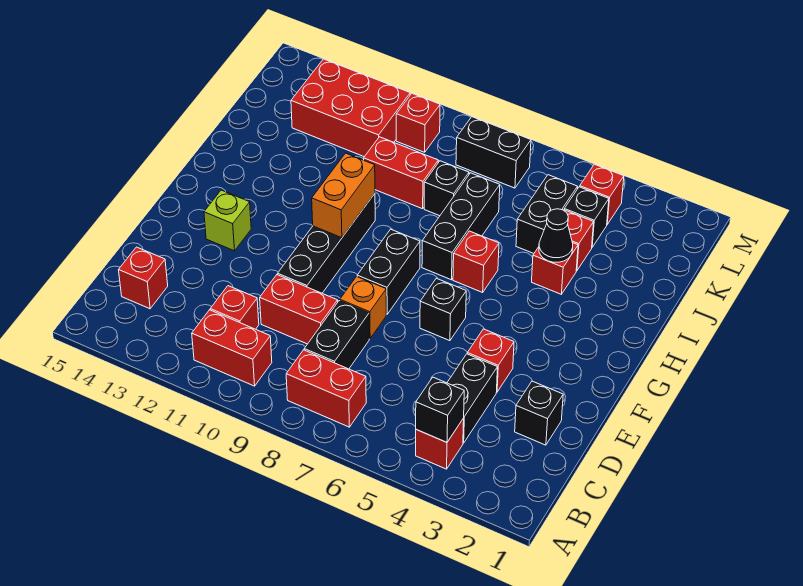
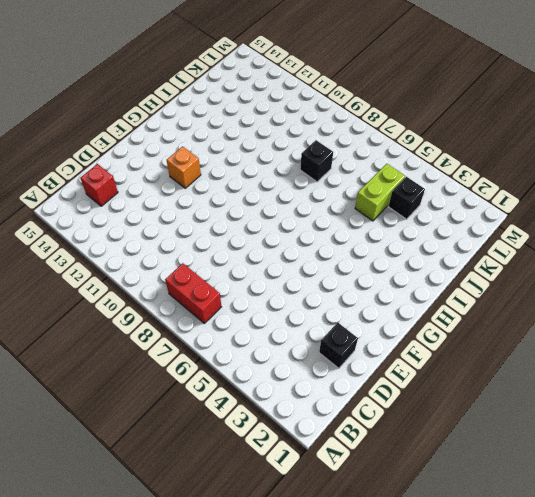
orange brick F12 level 1 -> orange brick E8 level 1
lime brick J5:K5 level 1 -> black brick J5:K5 level 1
none -> red brick B4 level 1
none -> red brick B10:B11 level 1
none -> black brick C4:D4 level 1
none -> black brick C8:D8 level 1

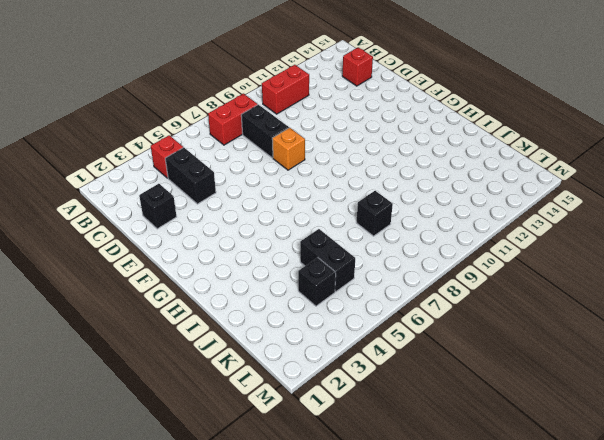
none -> red brick C11 level 1
none -> red brick D9:D10 level 1
none -> red brick E4 level 1
none -> black brick E10:H10 level 1

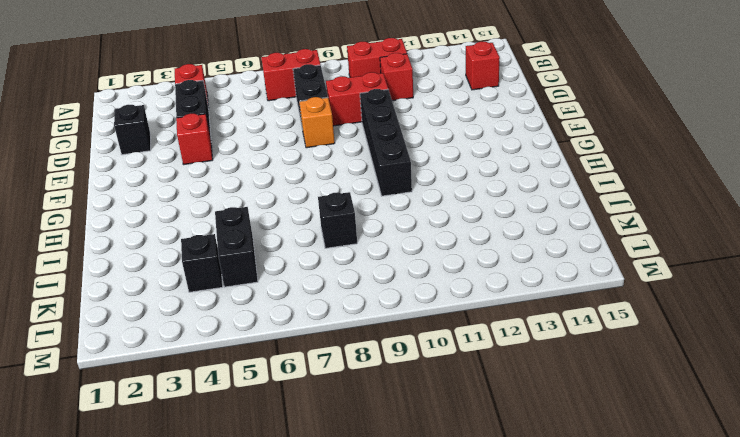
none -> black brick F6 level 1
none -> black brick F8:G8 level 1
none -> lime brick F13 level 1
none -> red brick H6 level 1

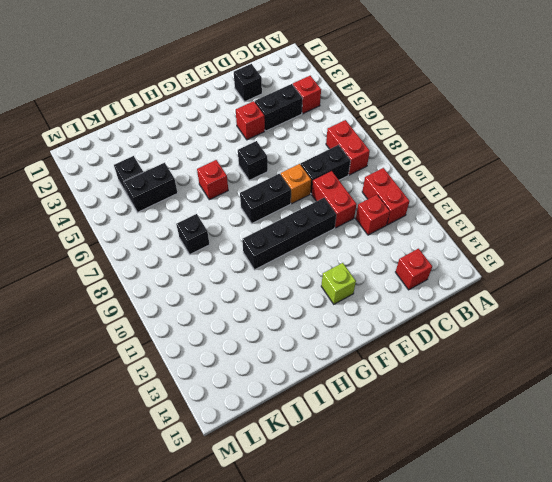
none -> black brick H7:J7 level 1
none -> red brick I4 level 1
none -> red brick J4 level 1
none -> red brick J9:J10 level 1

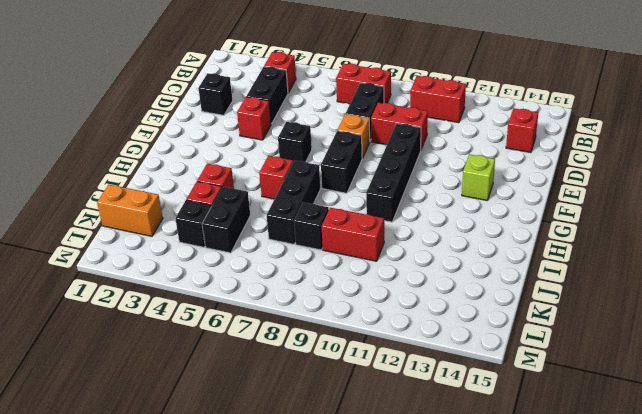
orange brick K1:K2 level 1 -> orange brick G10:H10 level 2
none -> red brick C11 level 1
none -> red brick K11:L13 level 1
none -> red brick L4 level 1
none -> black brick L7:L8 level 1

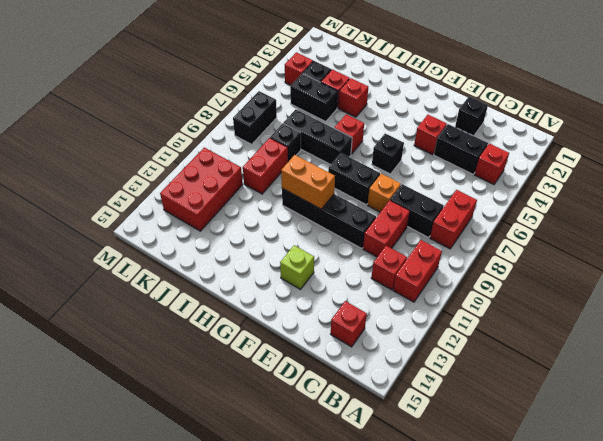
none -> red brick L10 level 1
none -> black brick B4 level 2
none -> black cone I4 level 2

